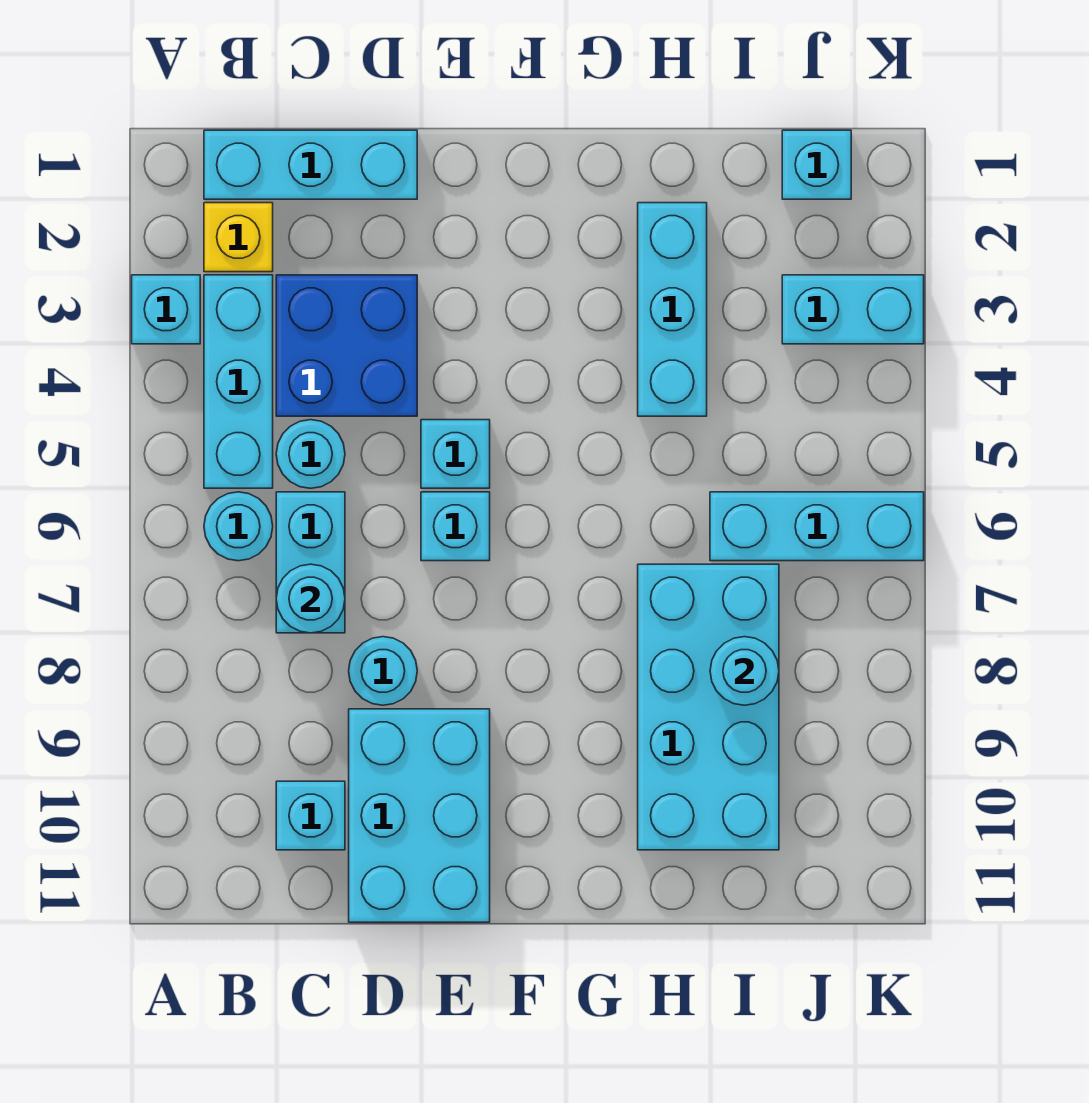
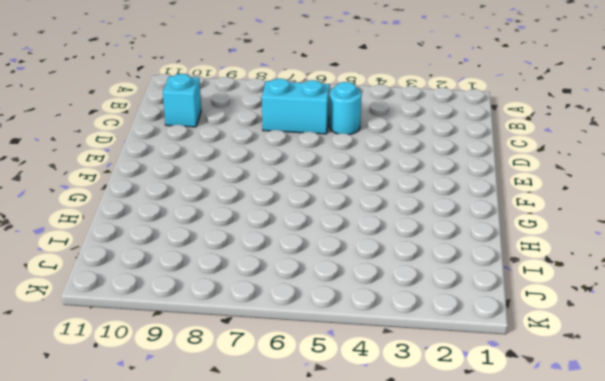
none -> cyan brick A3 level 1
none -> cyan brick B1:D1 level 1
none -> yellow brick B2 level 1

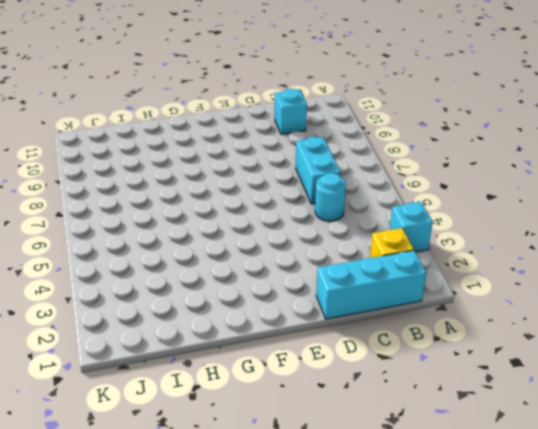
none -> cyan brick B3:B5 level 1
none -> cyan round brick B6 level 1
none -> blue brick C3:D4 level 1

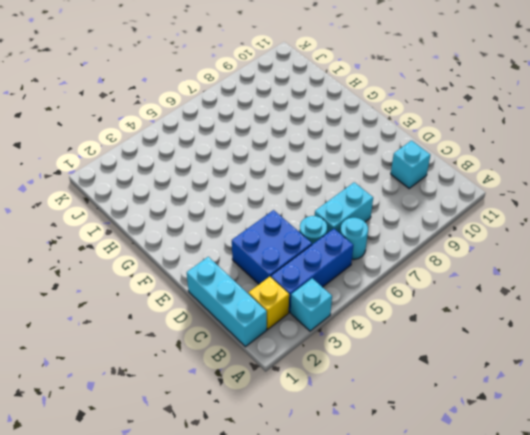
blue brick B3:B5 level 1 -> cyan brick B3:B5 level 1
none -> cyan round brick D8 level 1
none -> cyan brick D9:E11 level 1
none -> cyan brick E5 level 1

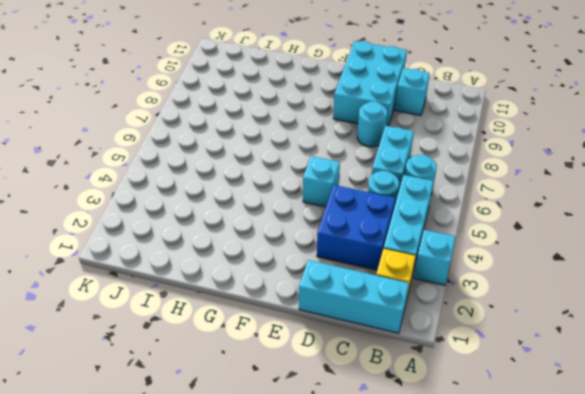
none -> cyan brick E6 level 1
none -> cyan brick H2:H4 level 1
none -> cyan brick H7:I10 level 1

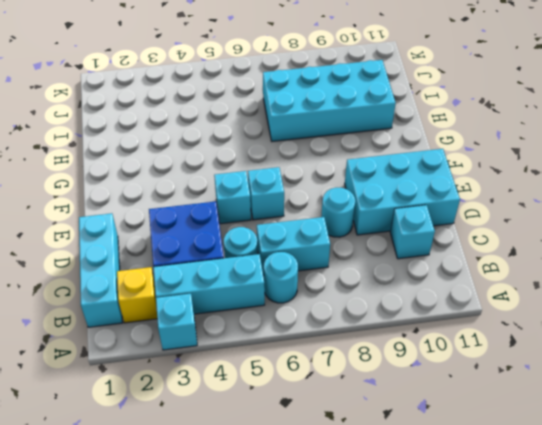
none -> cyan brick H2:H4 level 1
none -> cyan brick I6:K6 level 1
none -> cyan brick J1 level 1

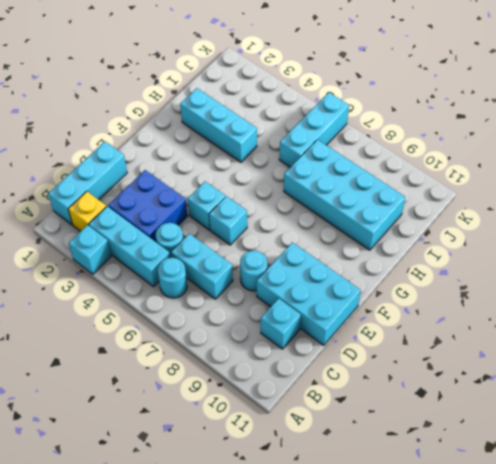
none -> cyan brick J1 level 1
none -> cyan brick J3:K3 level 1
none -> cyan round brick C7 level 2

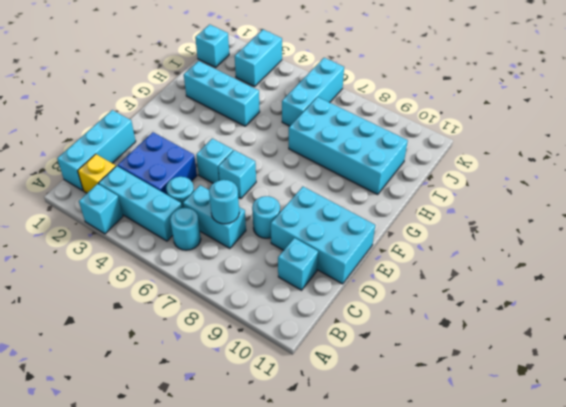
none -> cyan round brick I8 level 2

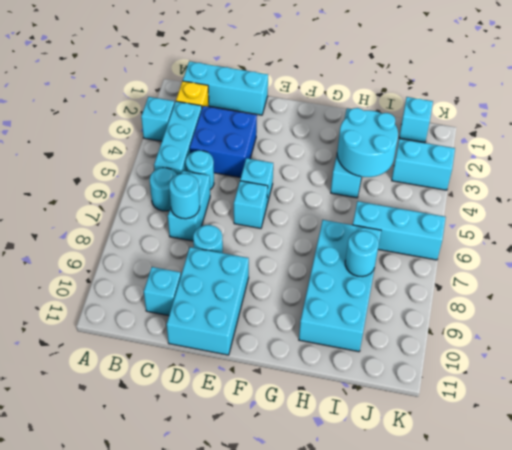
cyan round brick H3:I4 level 2 -> none

